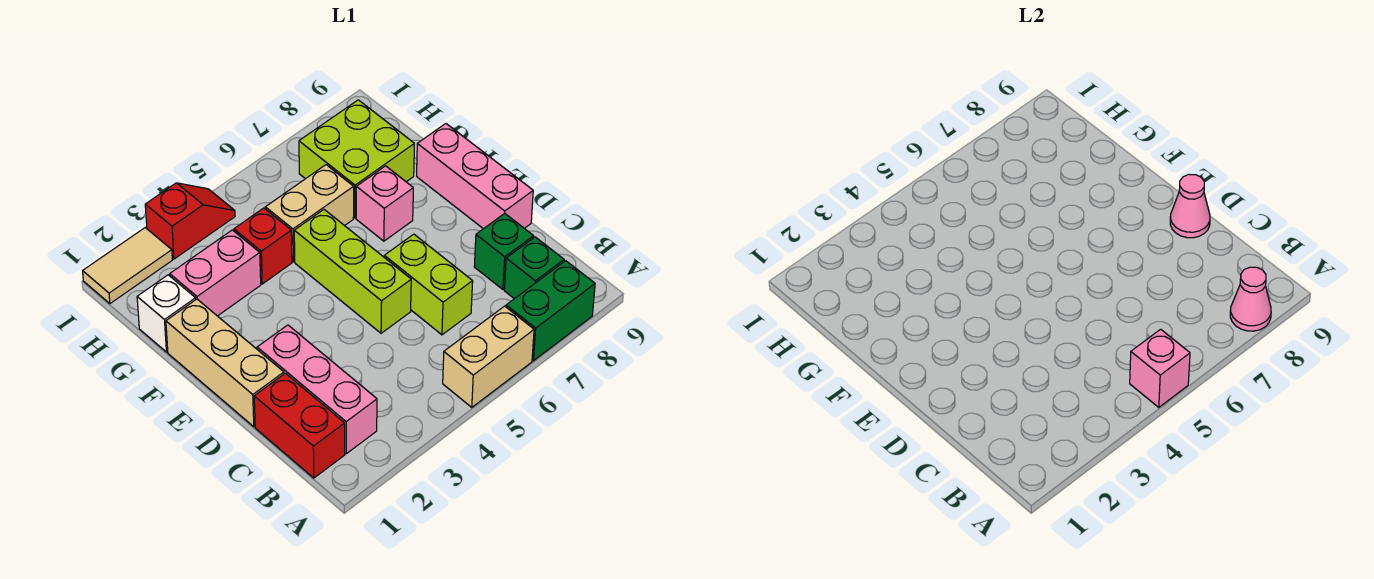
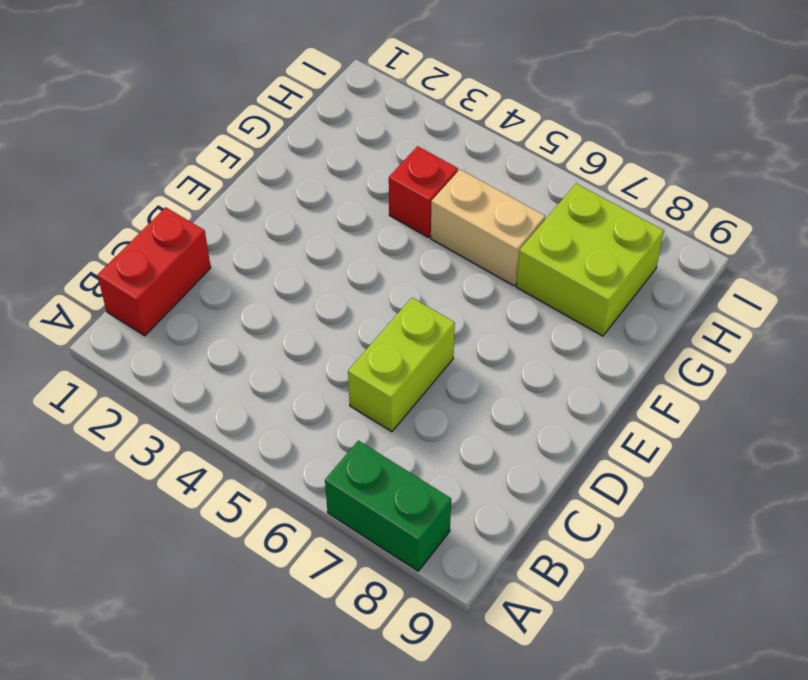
none -> tan brick A5:A6 level 1
none -> pink brick B2:D2 level 1
none -> green brick B8 level 1

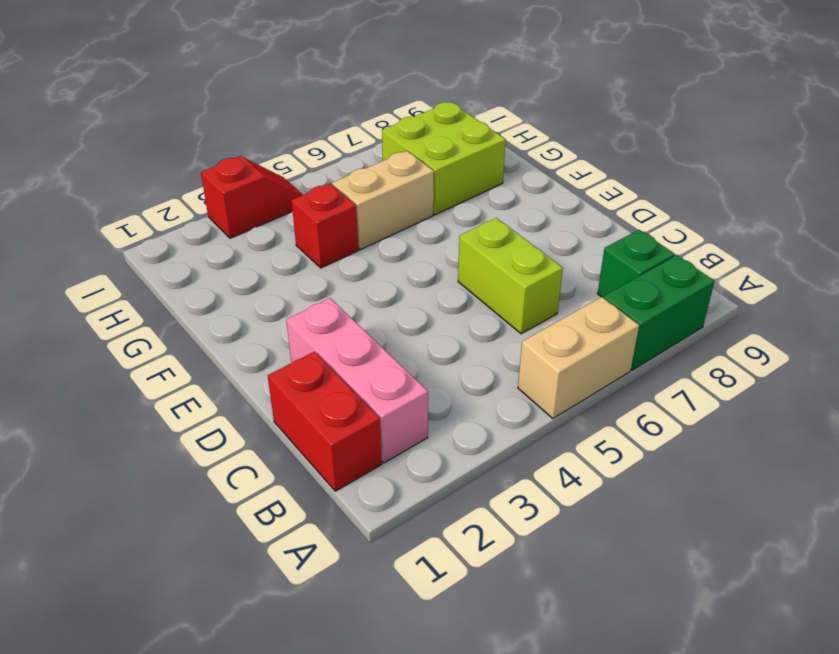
none -> green brick C8 level 1
none -> tan brick D1:F1 level 1
none -> lime brick D5:F5 level 1

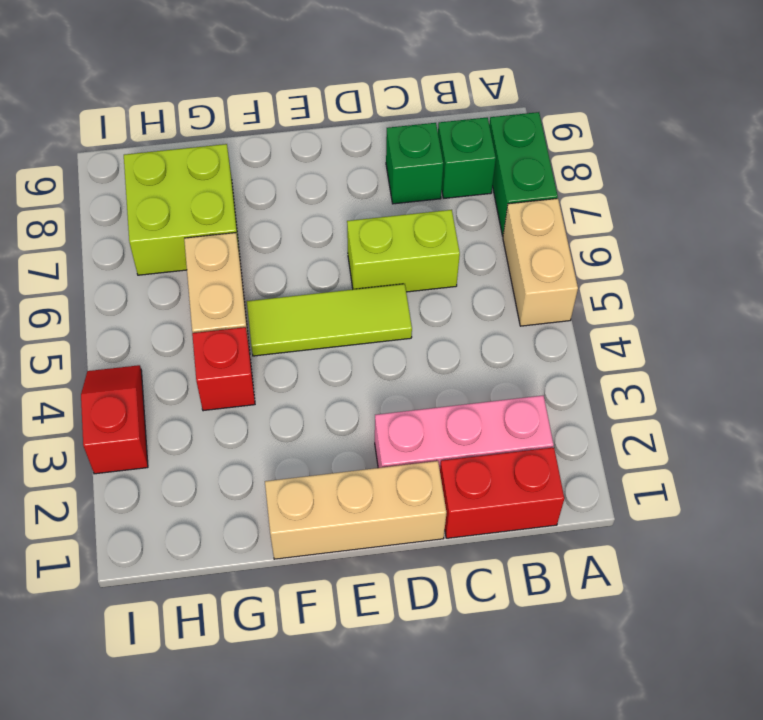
lime tile D5:F5 level 1 -> lime brick D5:F5 level 1
none -> pink brick D9:F9 level 1
none -> pink brick F7 level 1
none -> white brick G1 level 1

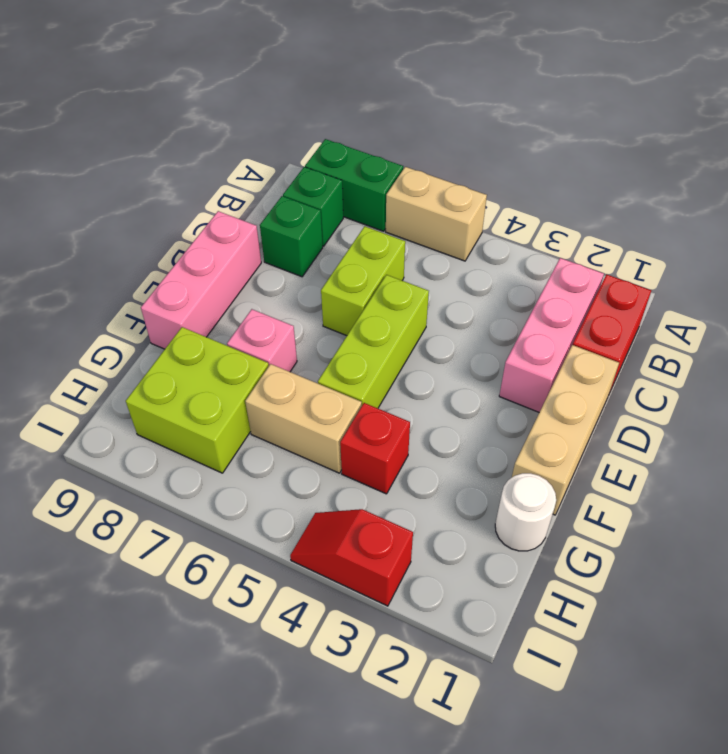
white round brick G1 level 1 -> white brick G1 level 1
none -> pink brick G2:G3 level 1
none -> tan tile I1:I2 level 1
none -> pink brick A5 level 2

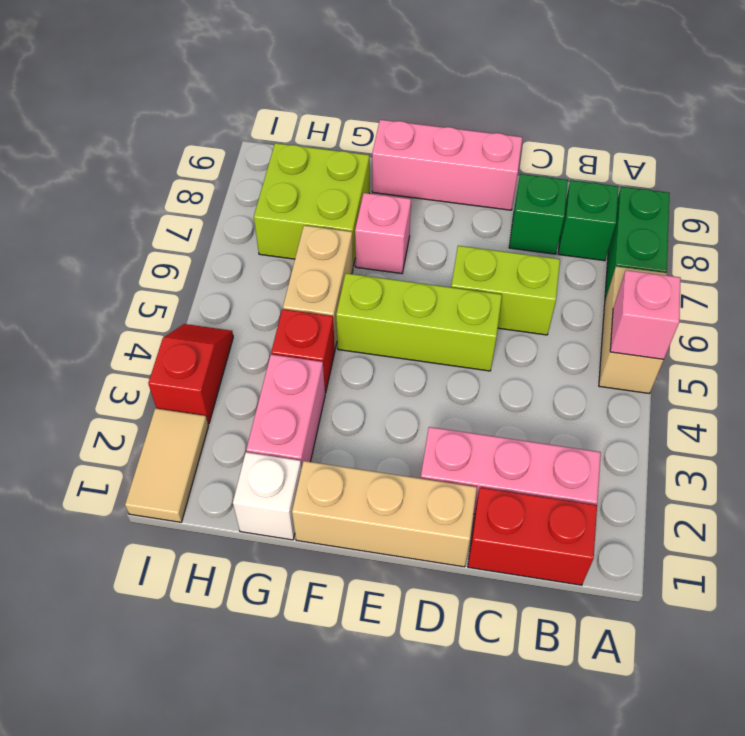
none -> pink cone A8 level 2
none -> pink cone D9 level 2

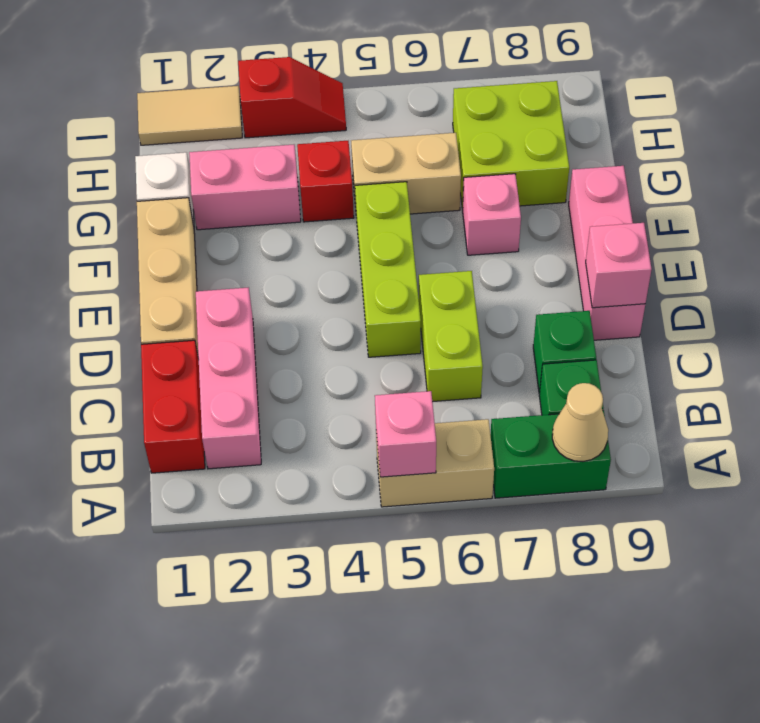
tan cone A8 level 2 -> pink cone A8 level 2
pink brick D9 level 2 -> pink cone D9 level 2

